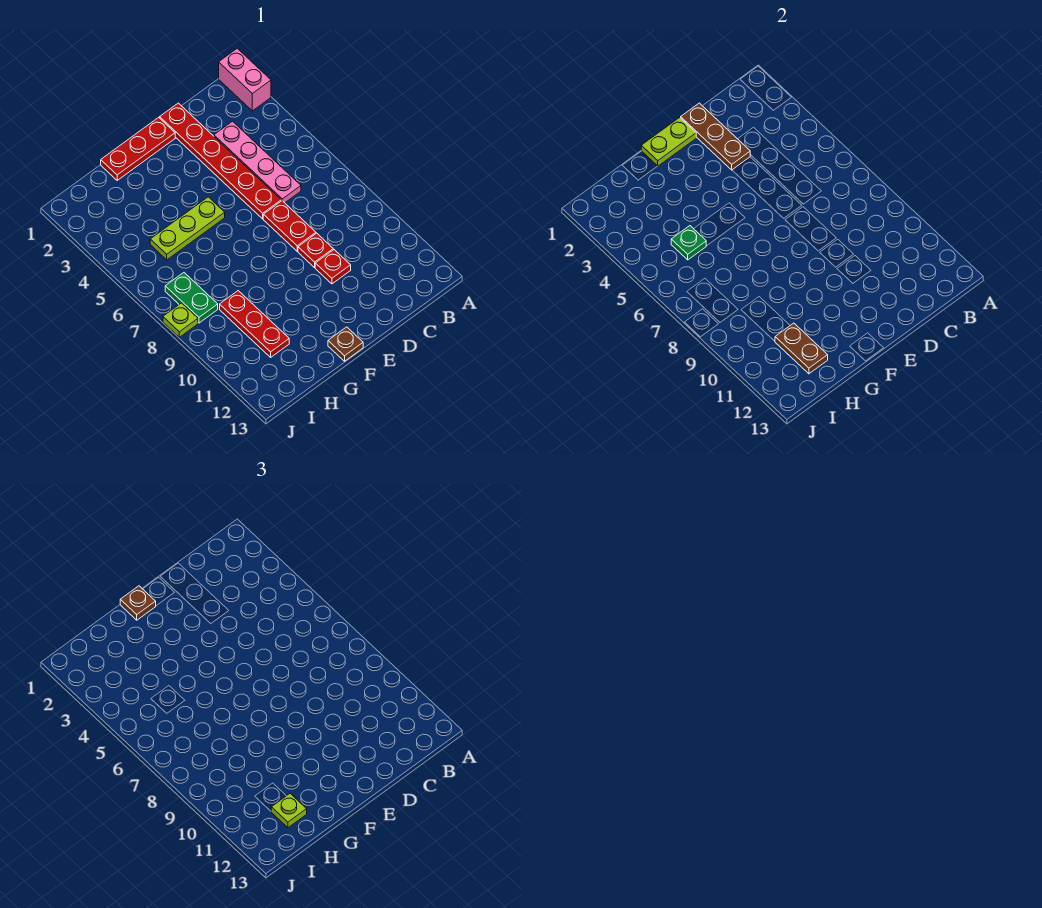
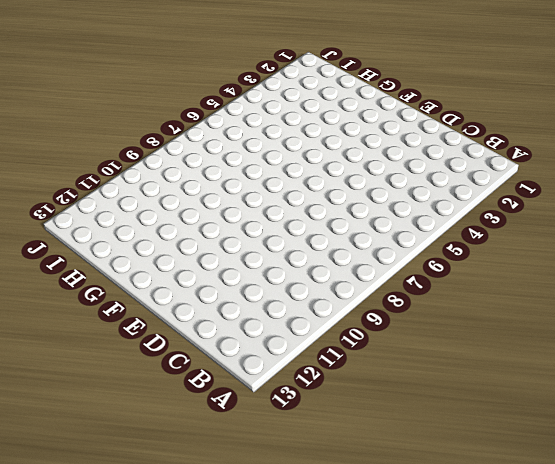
none -> pink brick A1:A2 level 1
none -> pink plate C3:C6 level 1
none -> red plate D1:D6 level 1

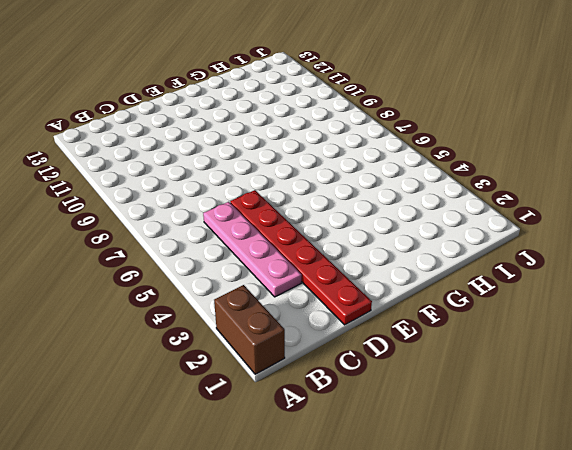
brown brick A1:A2 level 1 -> pink brick A1:A2 level 1
none -> red plate D7:D8 level 1
none -> red plate D9 level 1
none -> red plate D10 level 1

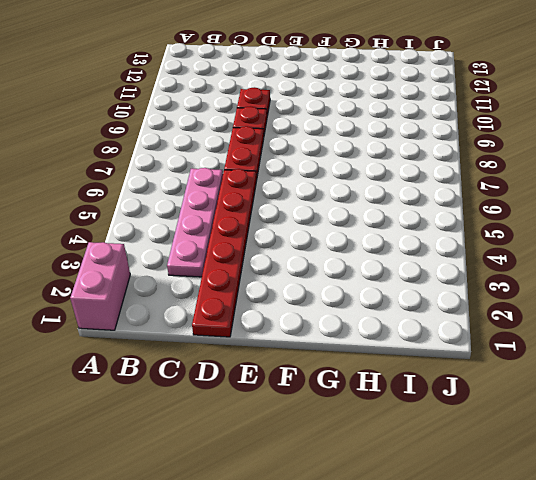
none -> red plate E1:G1 level 1
none -> lime plate F5:H5 level 1
none -> brown plate F13 level 1

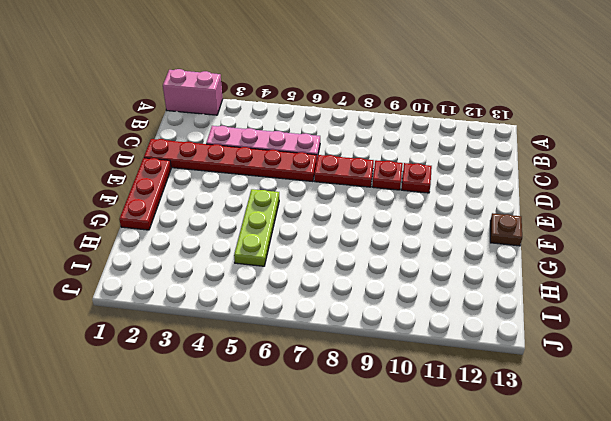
none -> red plate H9:H11 level 1
none -> green plate I7:I8 level 1
none -> lime plate J8 level 1

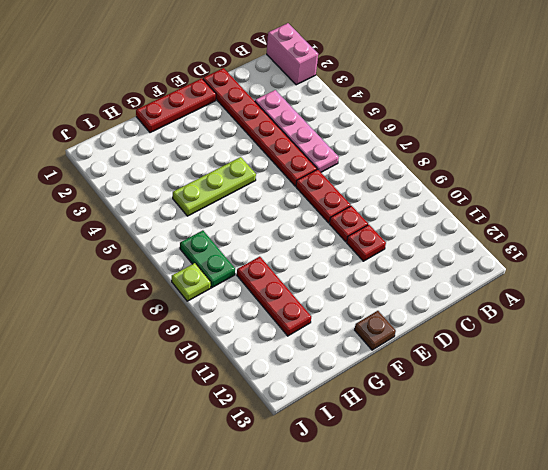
none -> brown plate D1:D3 level 2
none -> lime plate E1:F1 level 2
none -> green plate H5 level 2

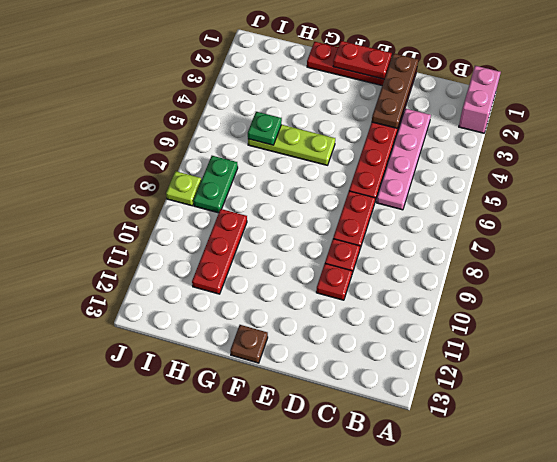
red plate E1:F1 level 2 -> lime plate E1:F1 level 2
none -> brown plate H11:H12 level 2
none -> brown plate F1 level 3
none -> lime plate H12 level 3

